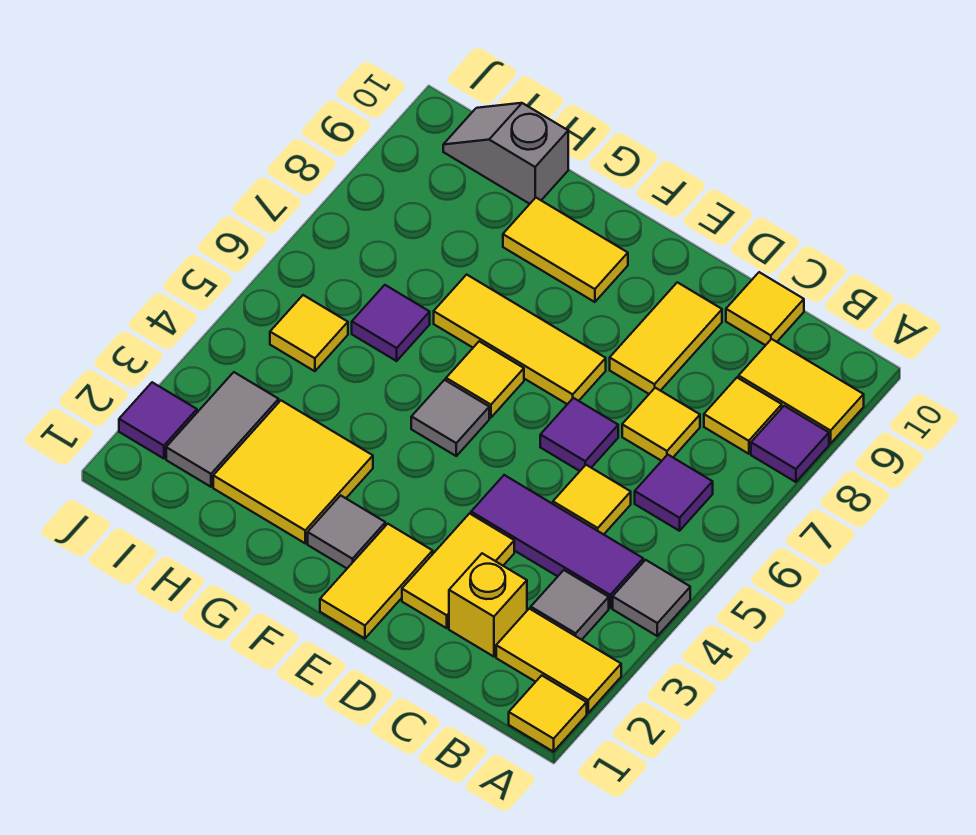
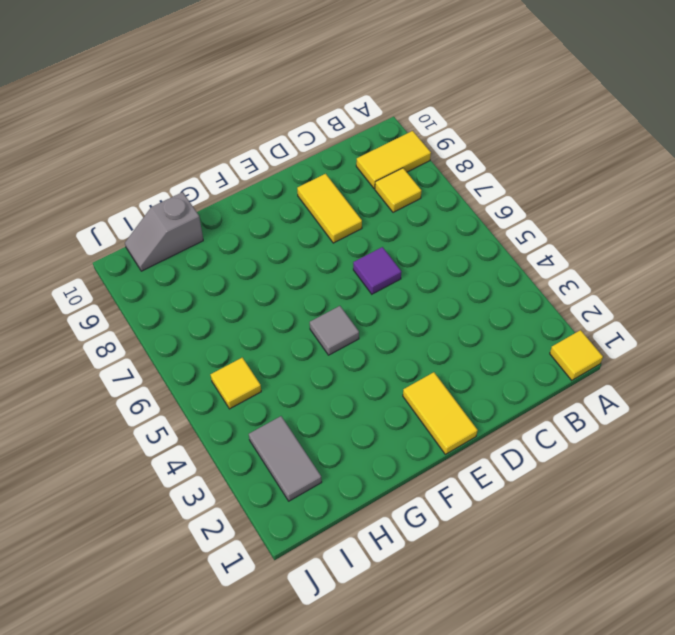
none -> yellow tile A2:B2 level 1
none -> grey tile A4 level 1
none -> purple tile A8 level 1

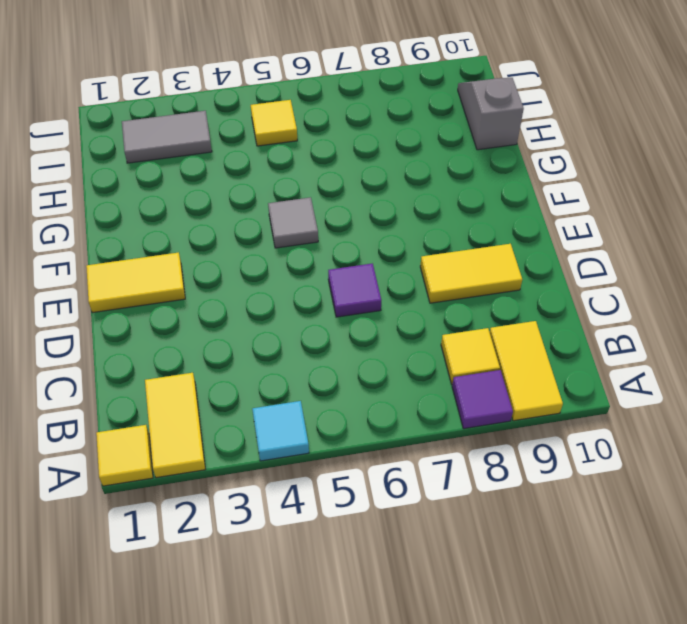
cyan tile A4 level 1 -> grey tile A4 level 1
none -> grey tile B3 level 1
none -> purple tile B4:D4 level 1
none -> purple tile B6 level 1

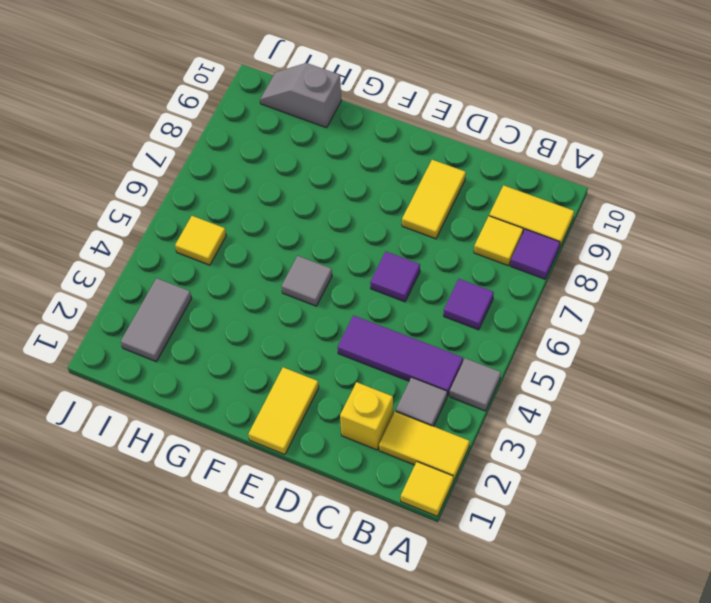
none -> yellow tile C5 level 1
none -> yellow tile C7 level 1
none -> yellow tile C10 level 1

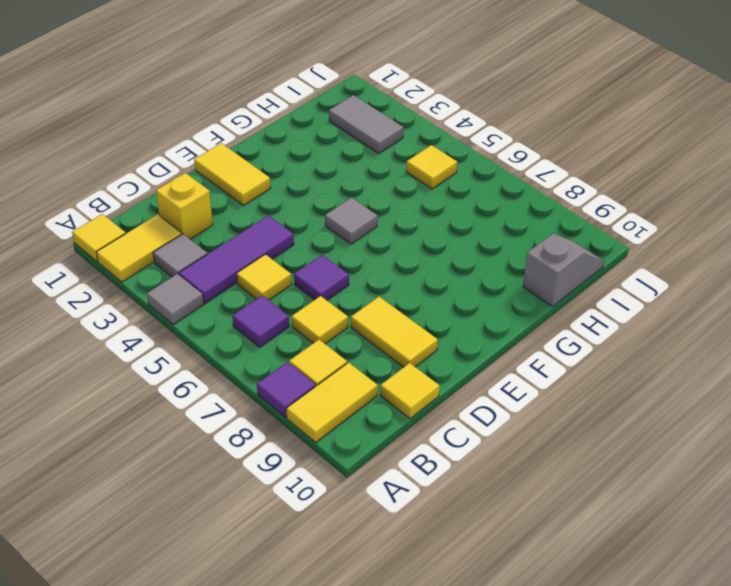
none -> yellow tile D2:D3 level 1
none -> yellow tile E7:G7 level 1
none -> grey tile F2 level 1

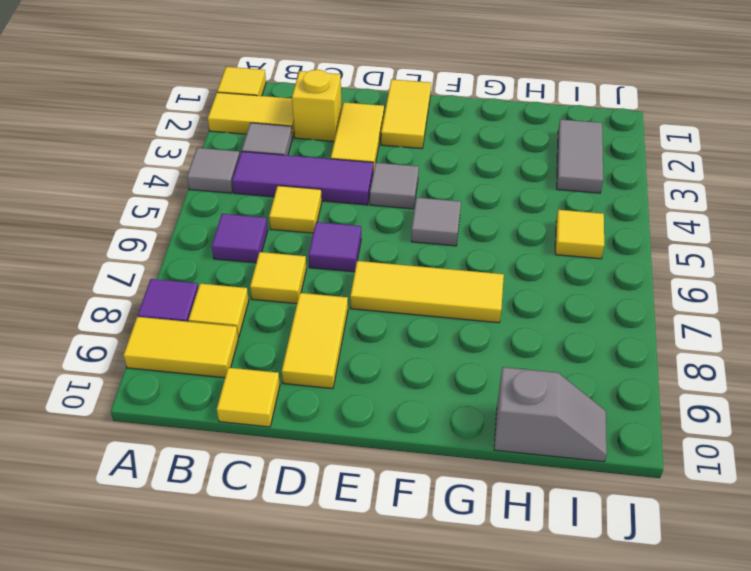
grey tile E4 level 1 -> grey tile F2 level 1
none -> yellow tile F6 level 1
none -> yellow tile F9:G9 level 1
none -> yellow tile G2:H3 level 1

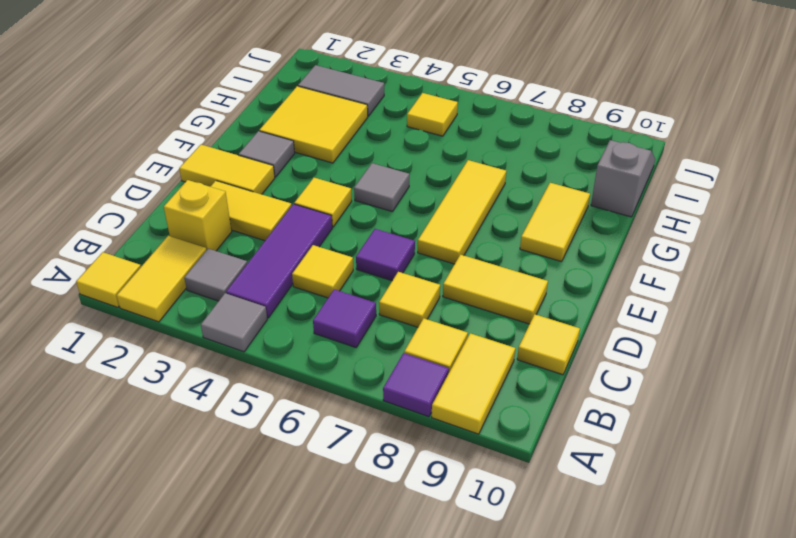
yellow tile E4 level 1 -> yellow tile F6 level 1
none -> purple tile H6 level 1
none -> purple tile J2 level 1

